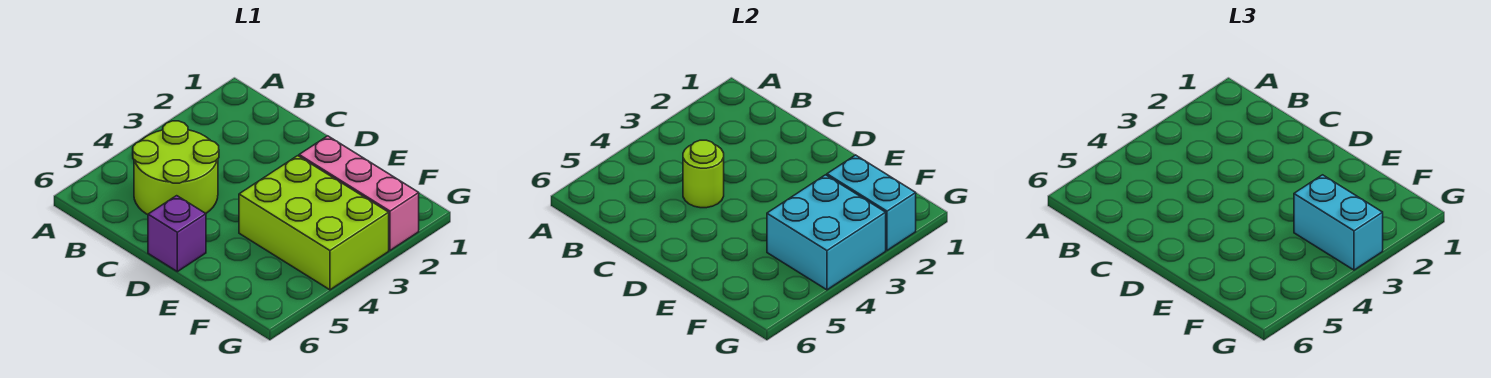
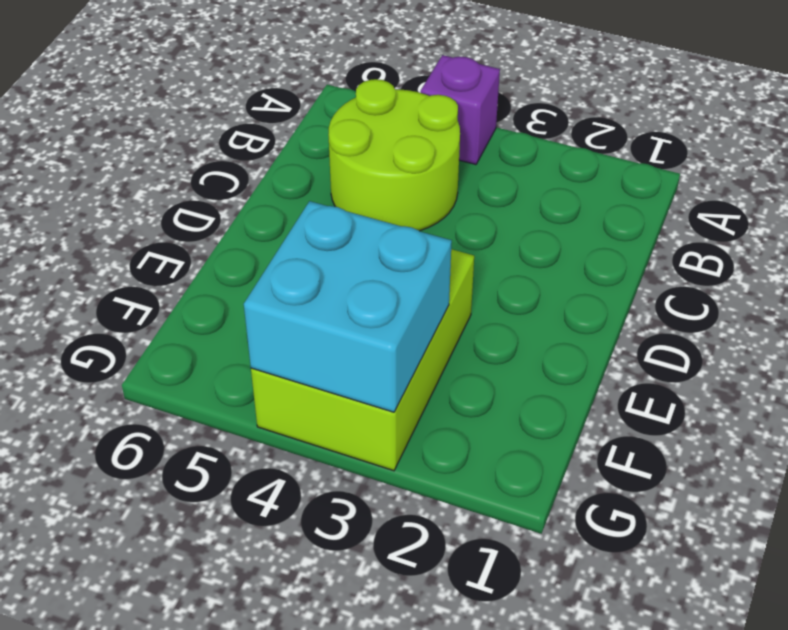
purple brick A4 level 1 -> purple brick D6 level 1
none -> pink brick E2:G2 level 1
none -> lime round brick C4 level 2

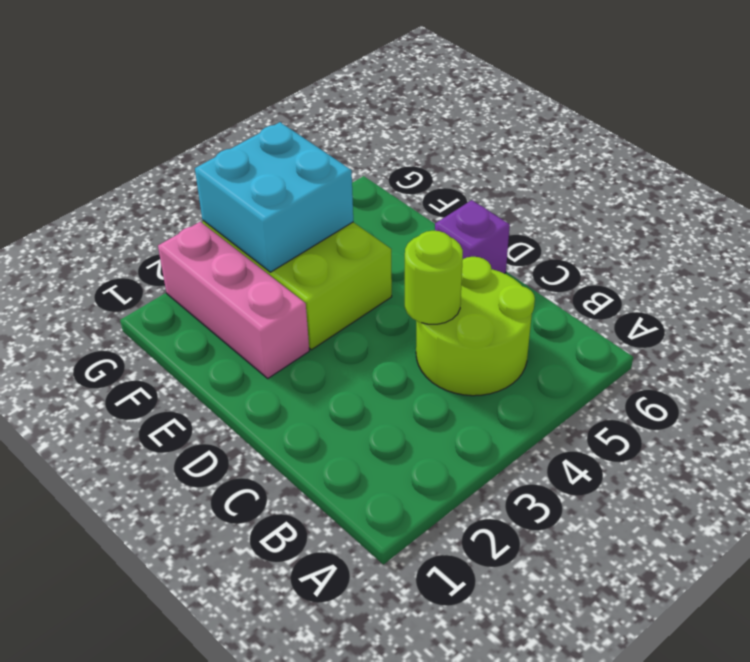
none -> cyan brick F2:G2 level 2
none -> cyan brick F3:G3 level 3

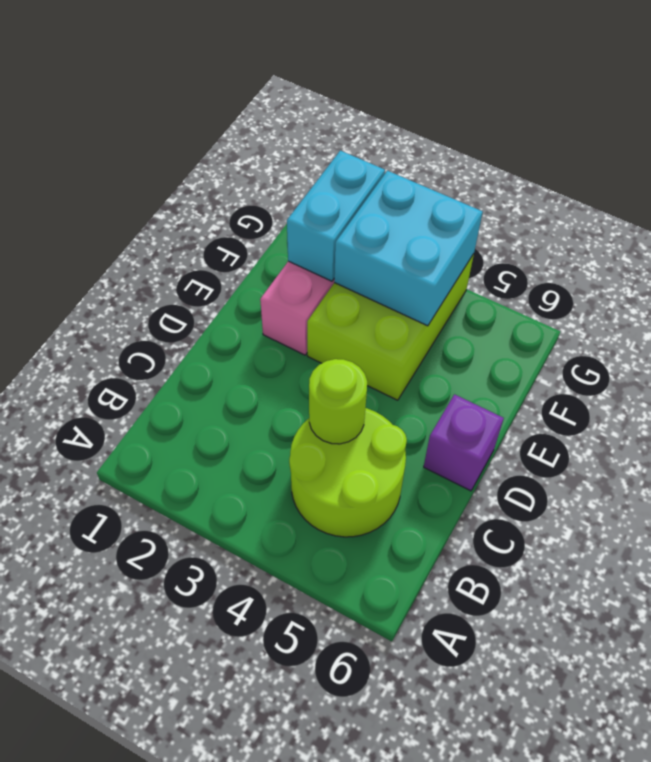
none -> cyan brick F3:G3 level 3

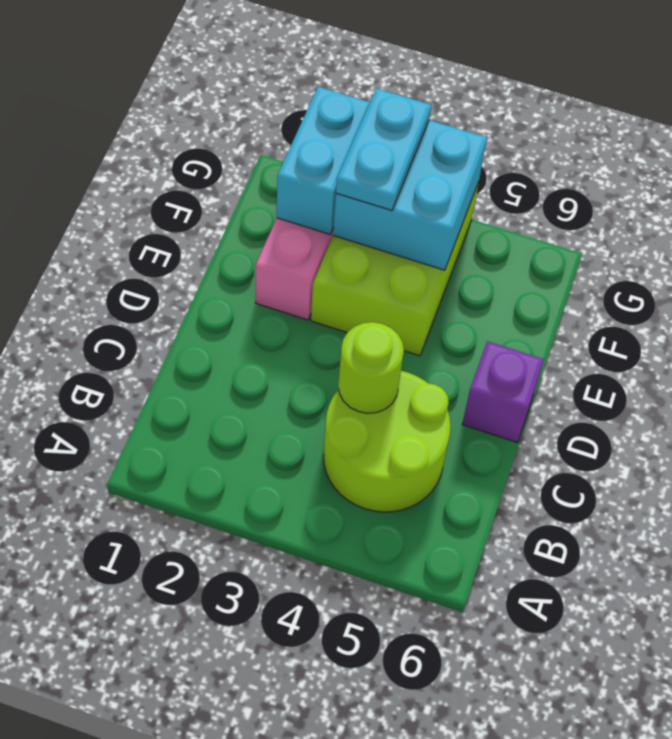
cyan plate F3:G3 level 3 -> cyan brick F3:G3 level 3

